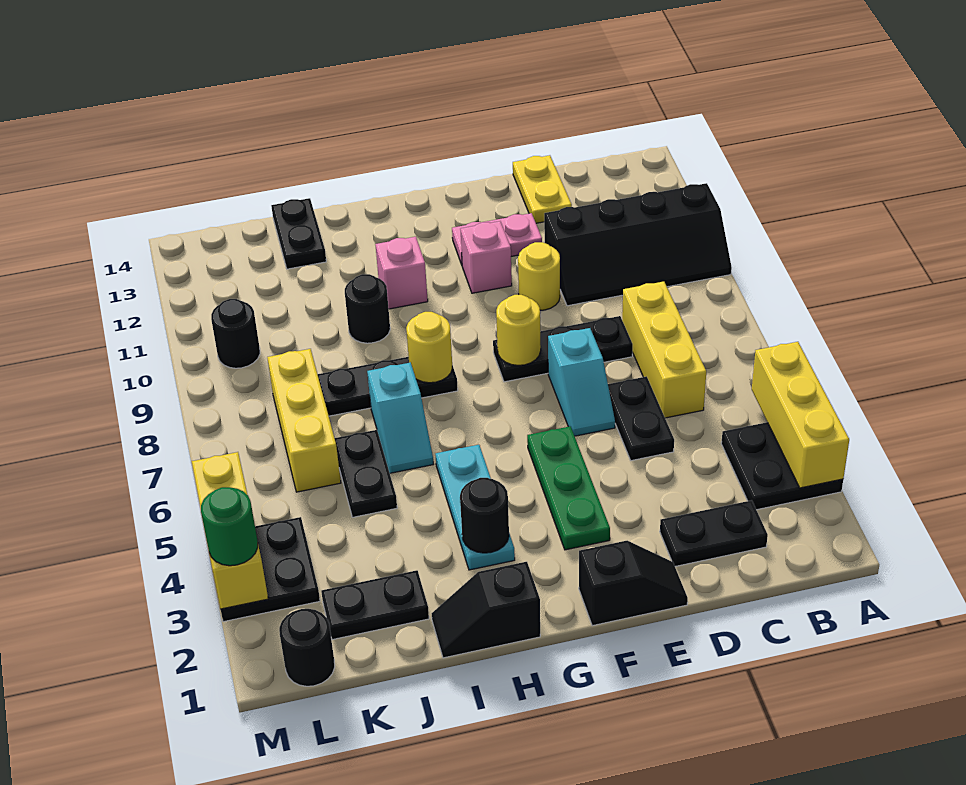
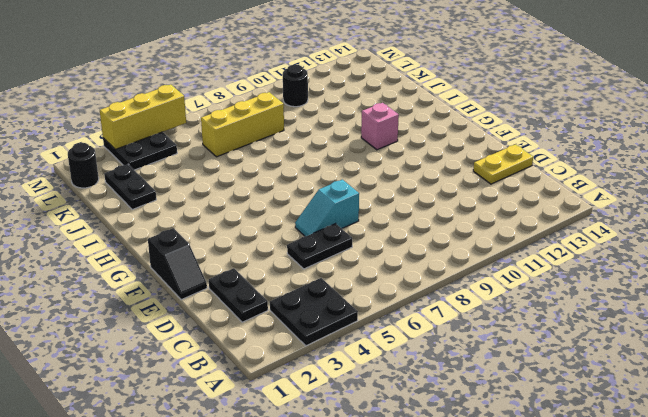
none -> black slope A10:D11 level 1 top 11
none -> yellow brick C6:C8 level 1
none -> black plate D8:F8 level 1
none -> yellow round brick E10 level 1

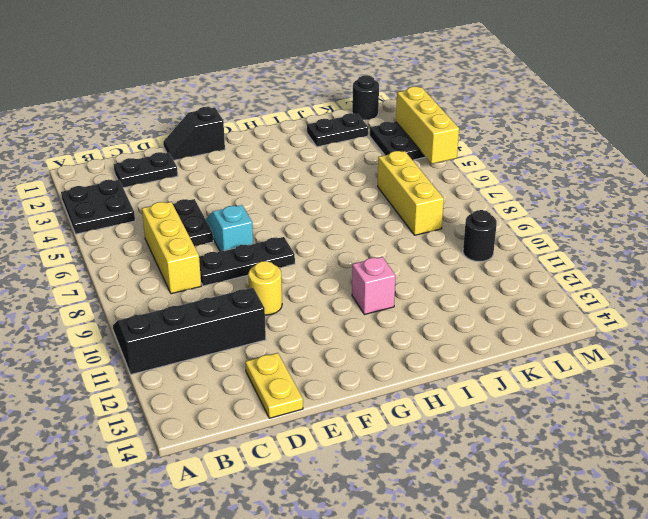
none -> pink plate E12:F12 level 1
none -> green plate F3:F5 level 1
none -> pink brick F11 level 1
none -> black slope H1:I1 level 1 top H

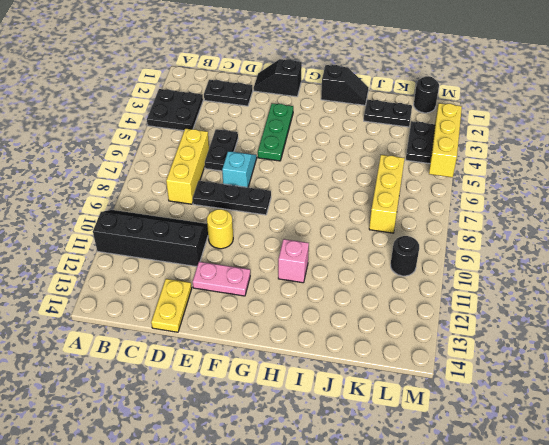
none -> pink brick F11 level 1
none -> cyan plate H3:H5 level 1
none -> black plate H8:J8 level 1
none -> cyan slope I6:I7 level 1 top 7

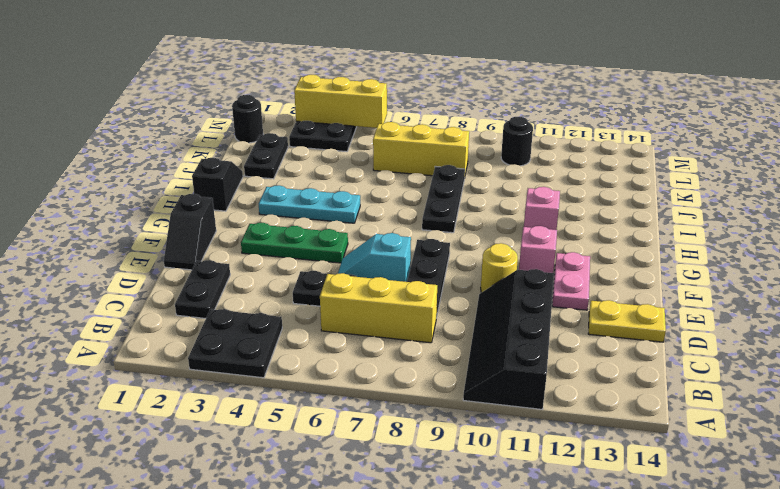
none -> cyan slope I6:I7 level 1 top 7
none -> black round brick I10 level 1
none -> black plate J5:J6 level 1
none -> black plate J13:J14 level 1

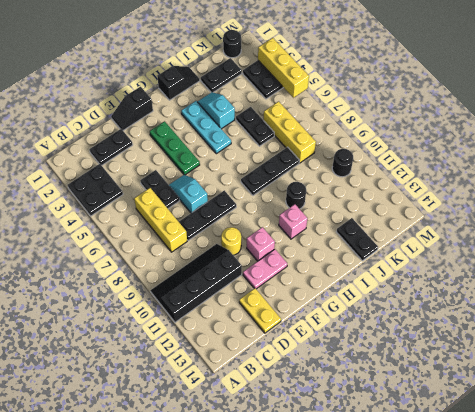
cyan slope I3:I4 level 1 top 4 -> cyan slope I6:I7 level 1 top 7
none -> yellow brick A3:A5 level 2
none -> yellow round brick F8 level 2
none -> black round brick H3 level 2
none -> yellow round brick H8 level 2

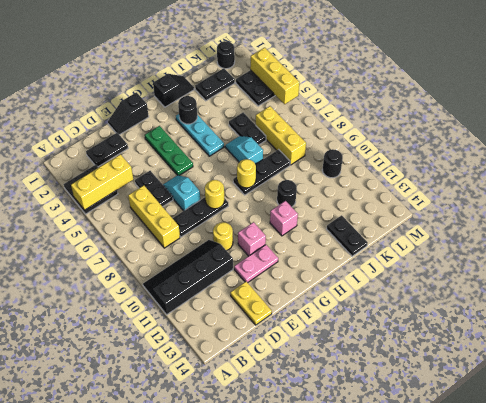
yellow brick A4:C4 level 2 -> yellow brick A3:A5 level 2
none -> green round brick M3 level 3

